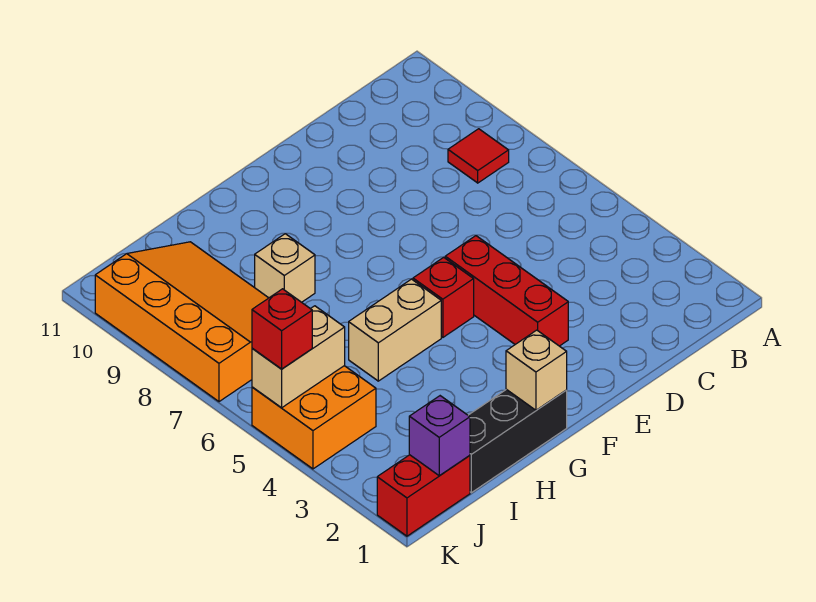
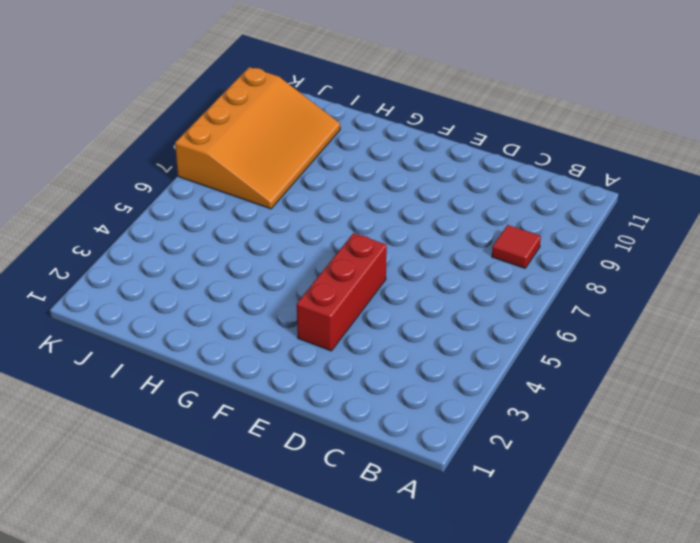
none -> red brick F5 level 1
none -> black brick G1:I1 level 1
none -> tan brick G5:H5 level 1

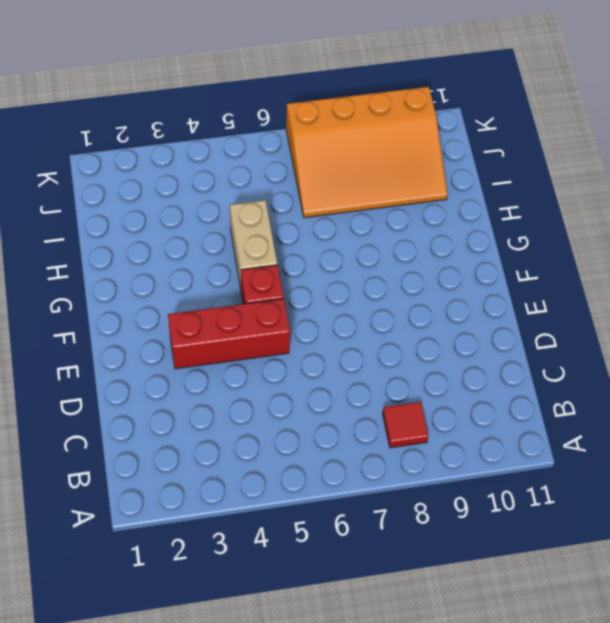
none -> black brick G1:I1 level 1
none -> tan brick H8 level 1
none -> red brick J1:K1 level 1

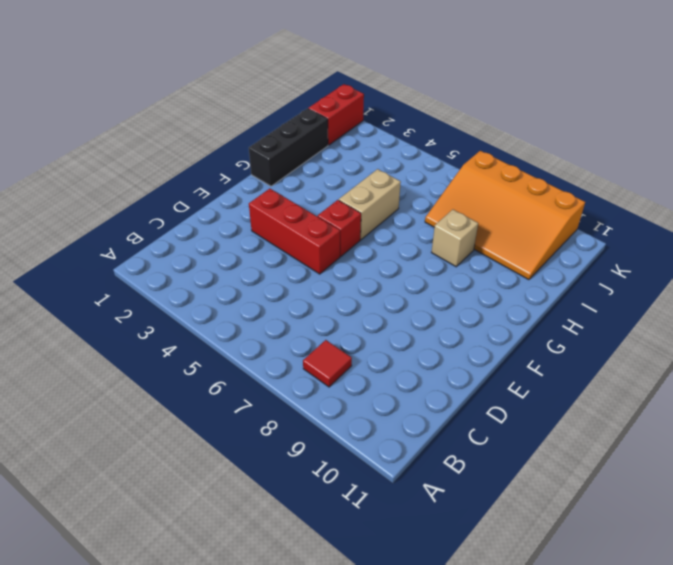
none -> orange brick J4:K5 level 1
none -> tan brick G1 level 2
none -> purple brick J1 level 2

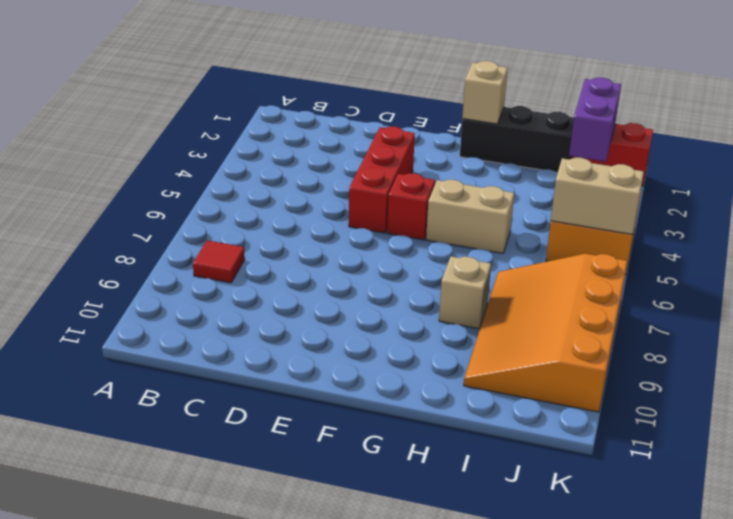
purple brick J1:J2 level 2 -> purple brick J1 level 2
none -> red brick K5 level 3

